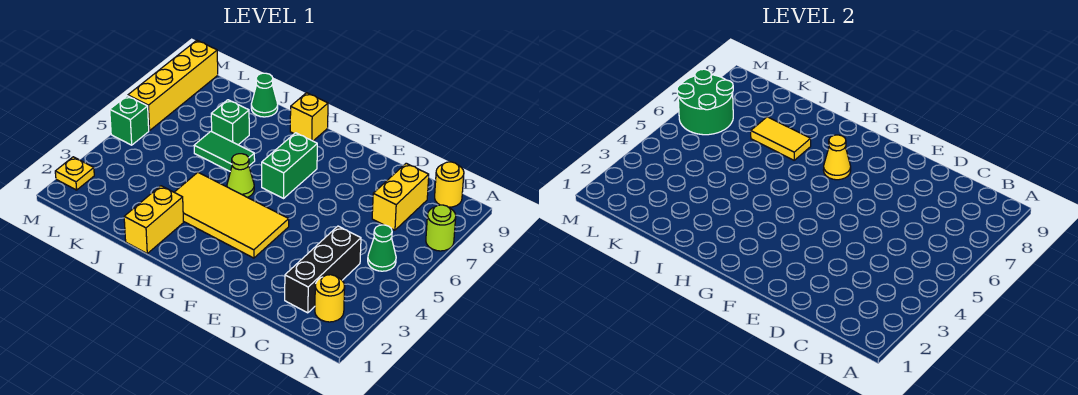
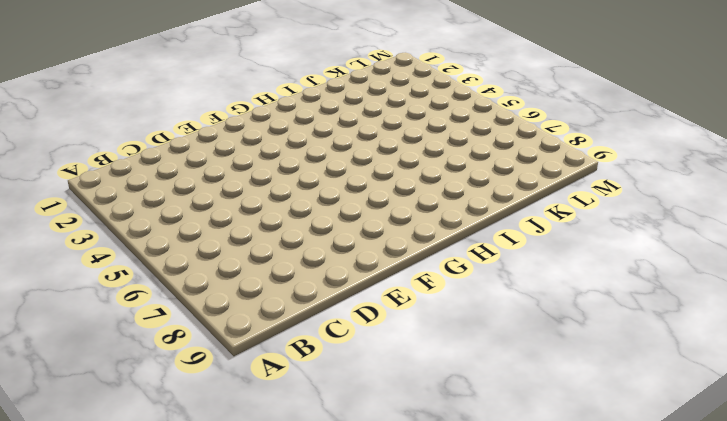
none -> lime round brick A7 level 1
none -> yellow round brick B2 level 1
none -> green cone B5 level 1

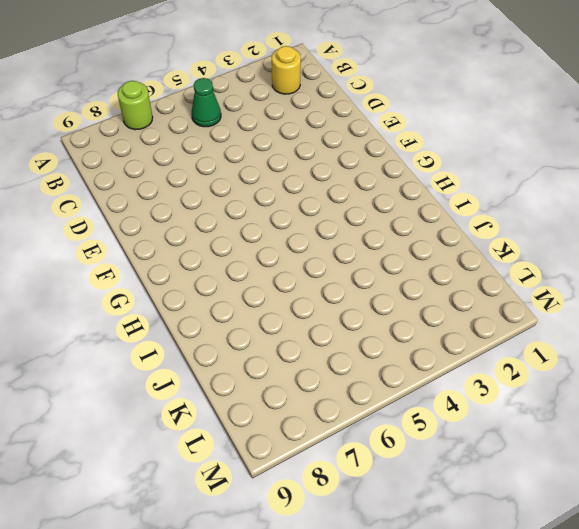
none -> yellow round brick B9 level 1
none -> black brick C2:C4 level 1
none -> yellow brick C7:C8 level 1

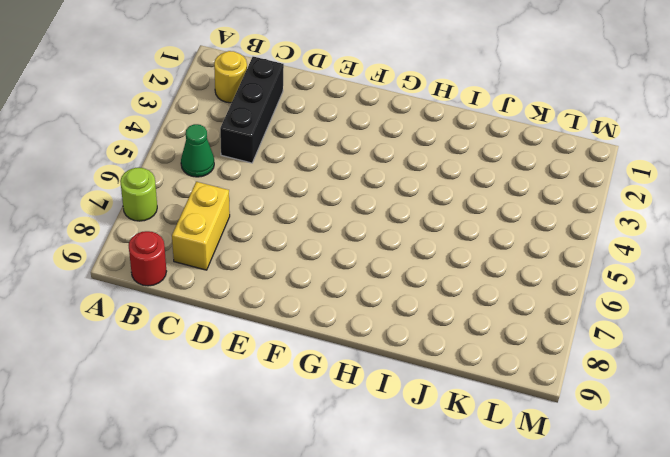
red round brick B9 level 1 -> yellow round brick B9 level 1
none -> yellow tile F3:I4 level 1
none -> green brick G6:G7 level 1
none -> lime cone H5 level 1

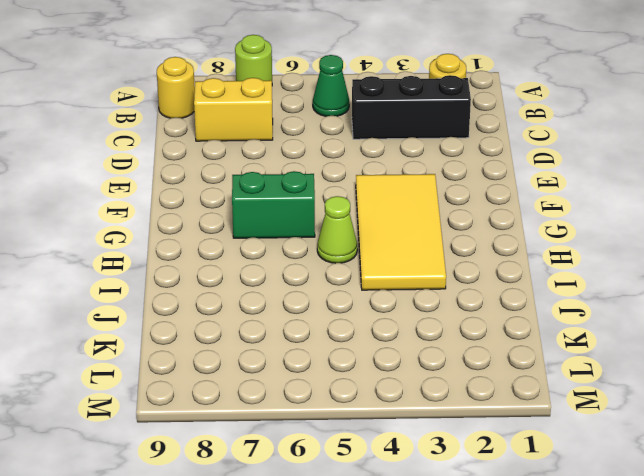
none -> yellow brick H9 level 1
none -> yellow brick I1:I2 level 1
none -> green tile I6:J6 level 1

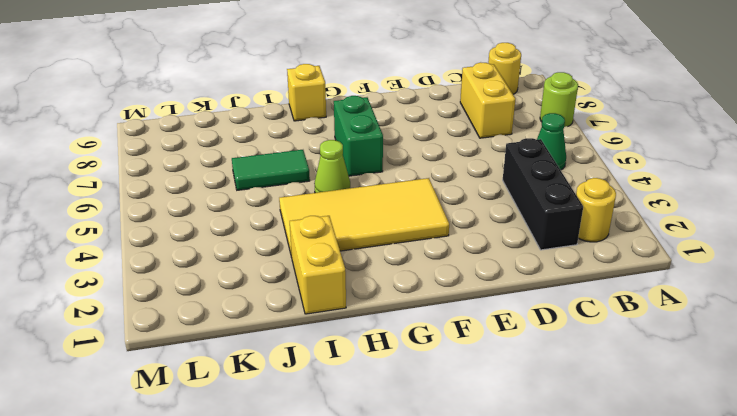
none -> green brick J7 level 1
none -> green cone J9 level 1
none -> yellow plate M2 level 1

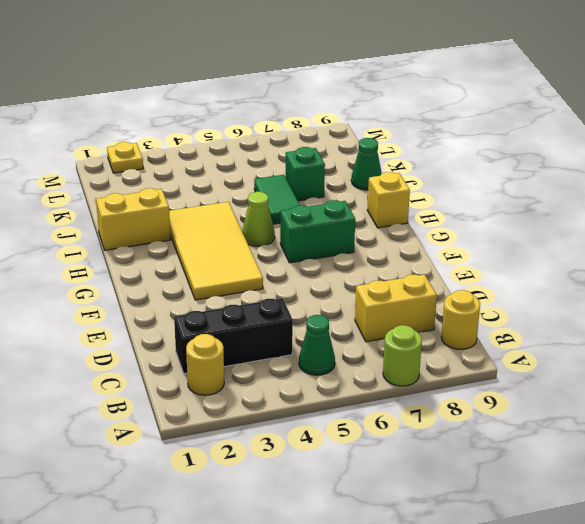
none -> green brick M5 level 1
none -> yellow brick M6:M9 level 1
none -> yellow cone G7 level 2

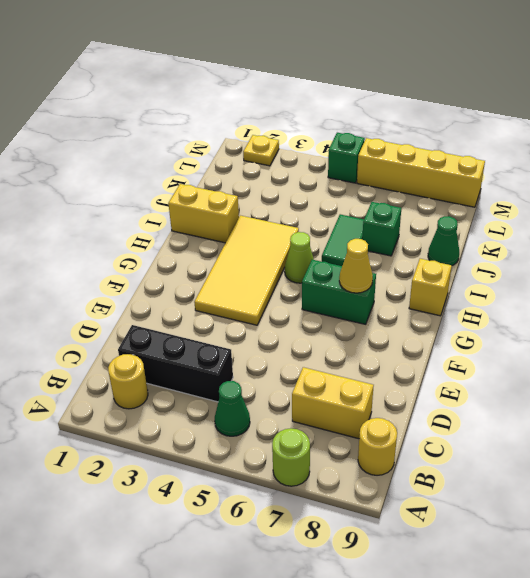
none -> yellow tile I7:J7 level 2
none -> green round brick L6:M7 level 2

